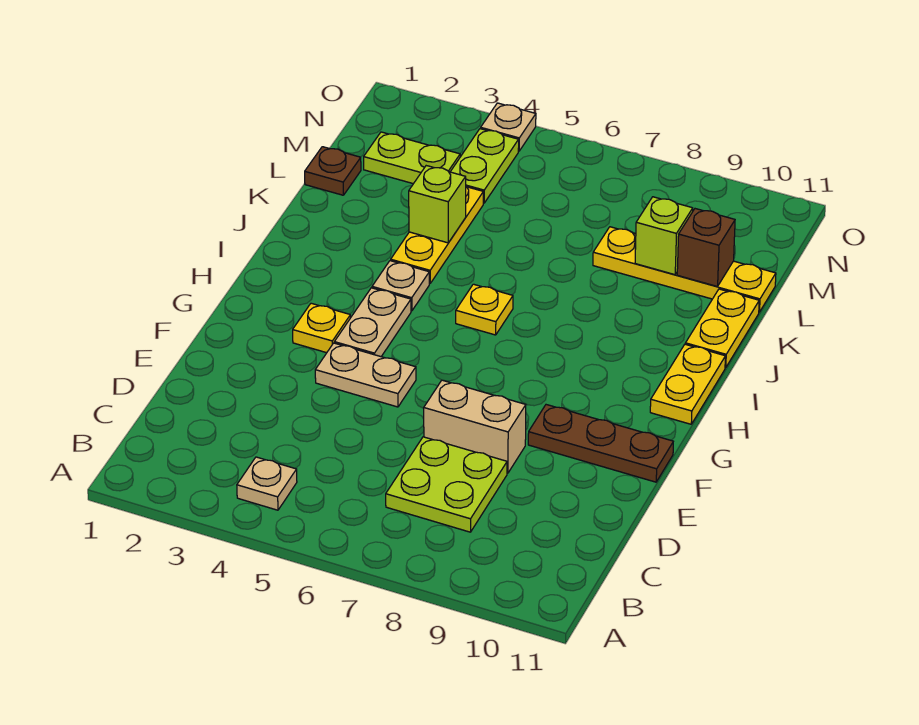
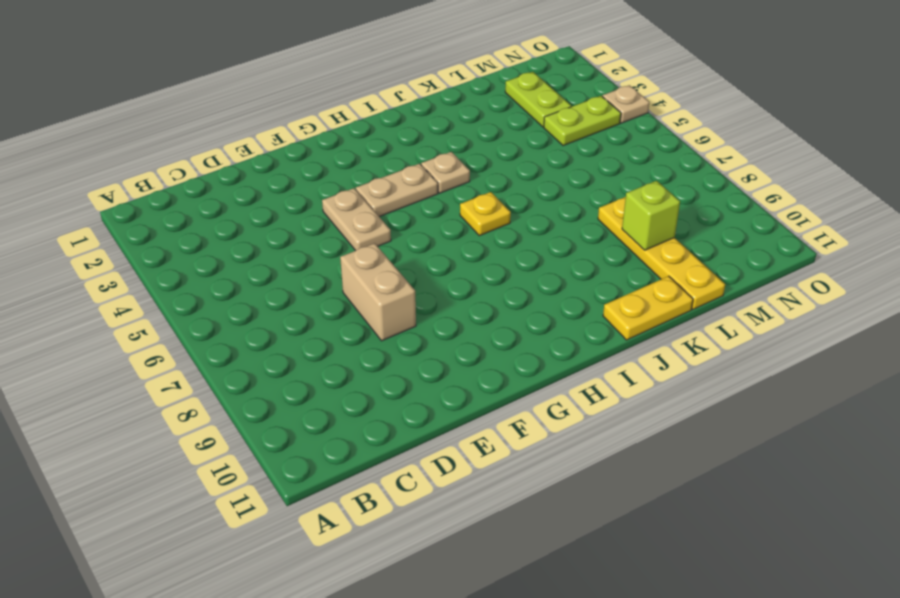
none -> tan plate B4 level 1
none -> lime plate C7:D8 level 1
none -> brown plate F9:F11 level 1

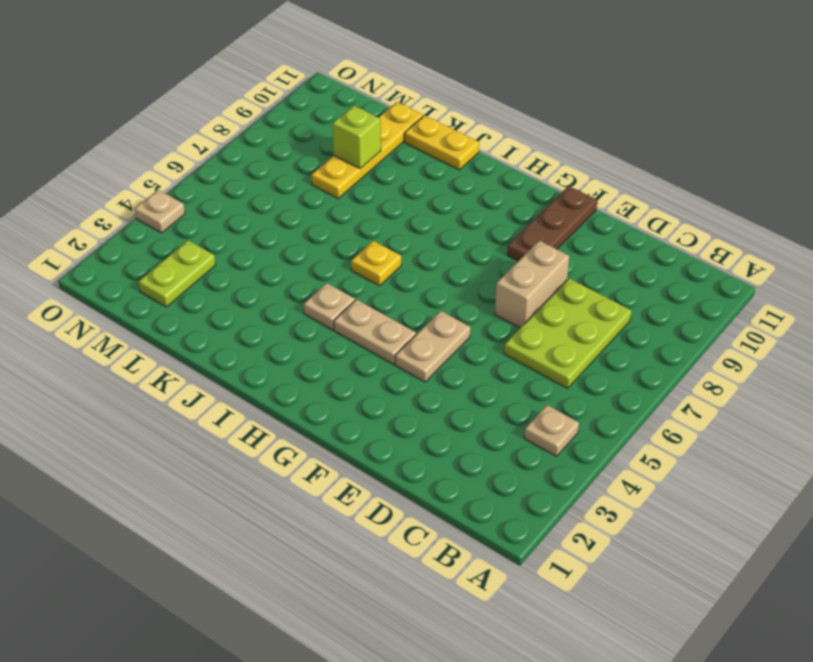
lime plate C6:D8 level 1 -> lime plate C7:D8 level 1
none -> yellow plate G3 level 1
none -> yellow plate H11:I11 level 1
none -> yellow plate J4:L4 level 1

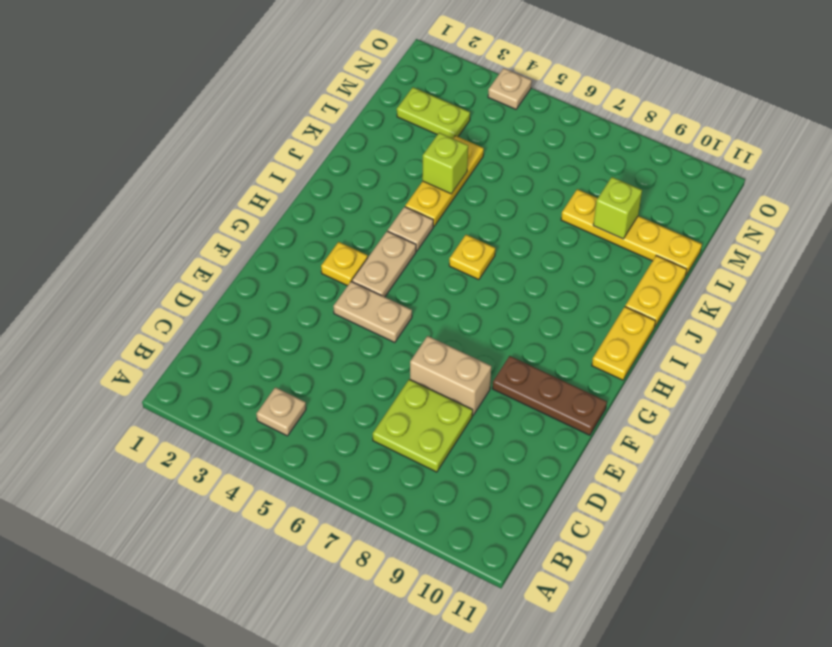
none -> brown plate L1 level 1
none -> lime plate M4:N4 level 1
none -> brown brick L10 level 2

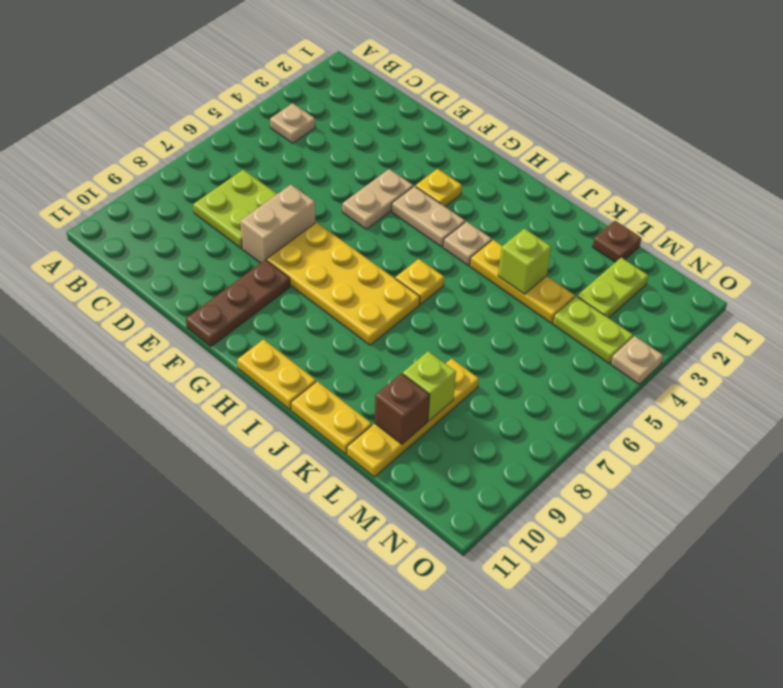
yellow plate F7:I8 level 1 -> none

